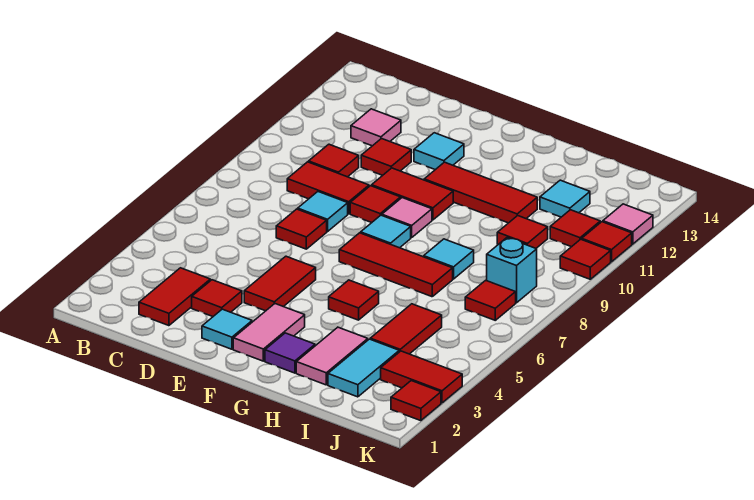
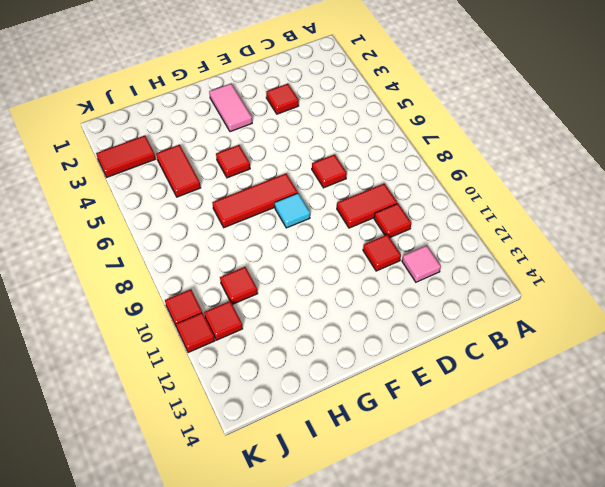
none -> red tile C2:C3 level 1
none -> cyan tile D8 level 1
none -> cyan tile E2 level 1
none -> red tile E4:E5 level 1

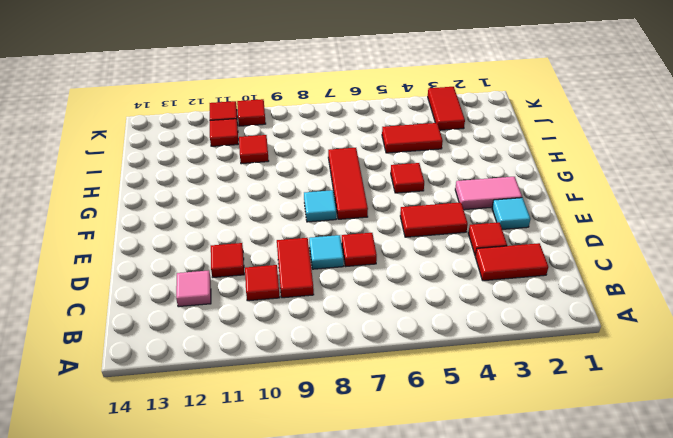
none -> red tile E9 level 1
none -> red tile E10:F10 level 1
none -> cyan tile E12 level 1
none -> pink tile F9 level 1

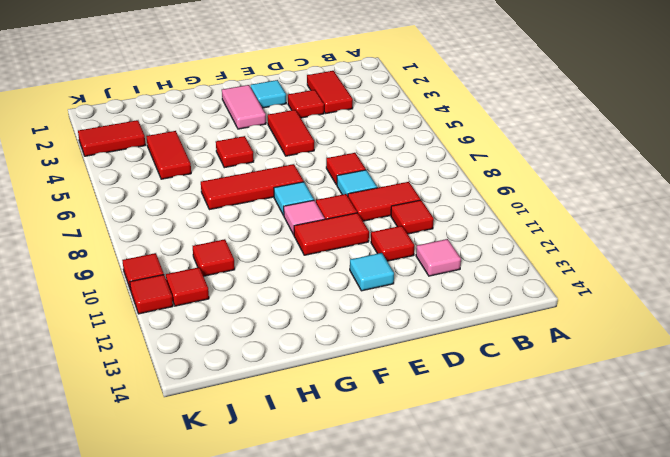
none -> red tile F11:H11 level 1
none -> purple tile G2 level 1
none -> pink tile H2:H3 level 1
none -> cyan tile H8 level 1

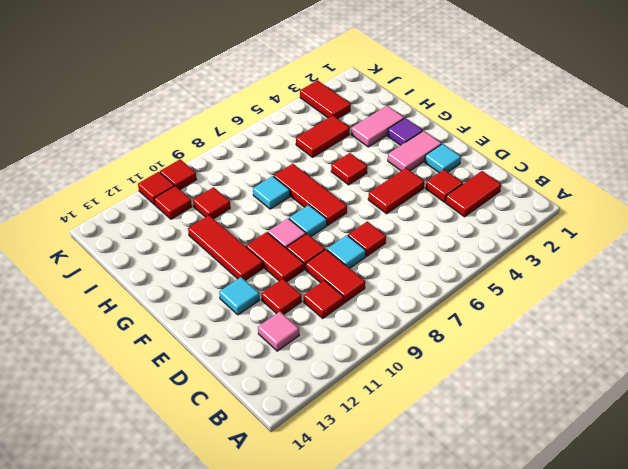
none -> cyan tile I2:I3 level 1
none -> cyan tile I12 level 1
none -> red tile J7 level 1
none -> cyan brick J8 level 1

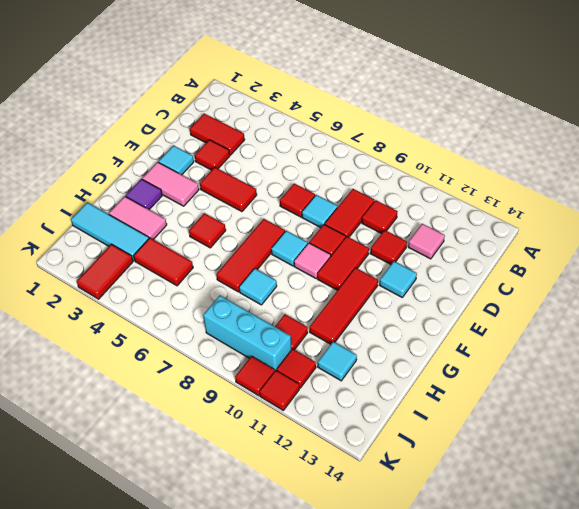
cyan tile I1:I3 level 1 -> cyan tile I2:I3 level 1
cyan brick J8:J10 level 1 -> cyan brick J8 level 1
none -> red tile J7 level 1
none -> red tile K2 level 1
none -> pink tile K12 level 1

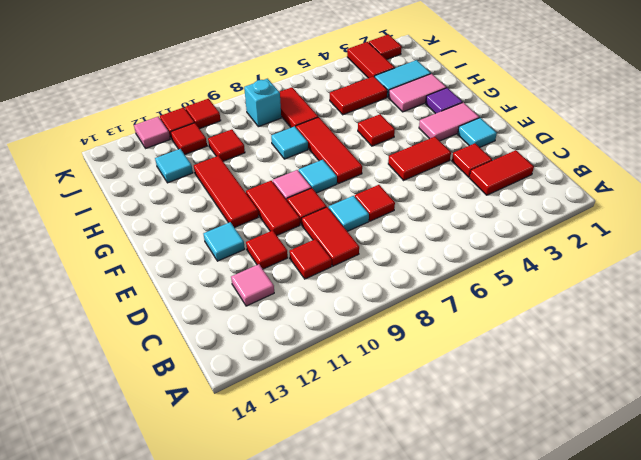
red tile I7:J7 level 1 -> red tile J7 level 1

